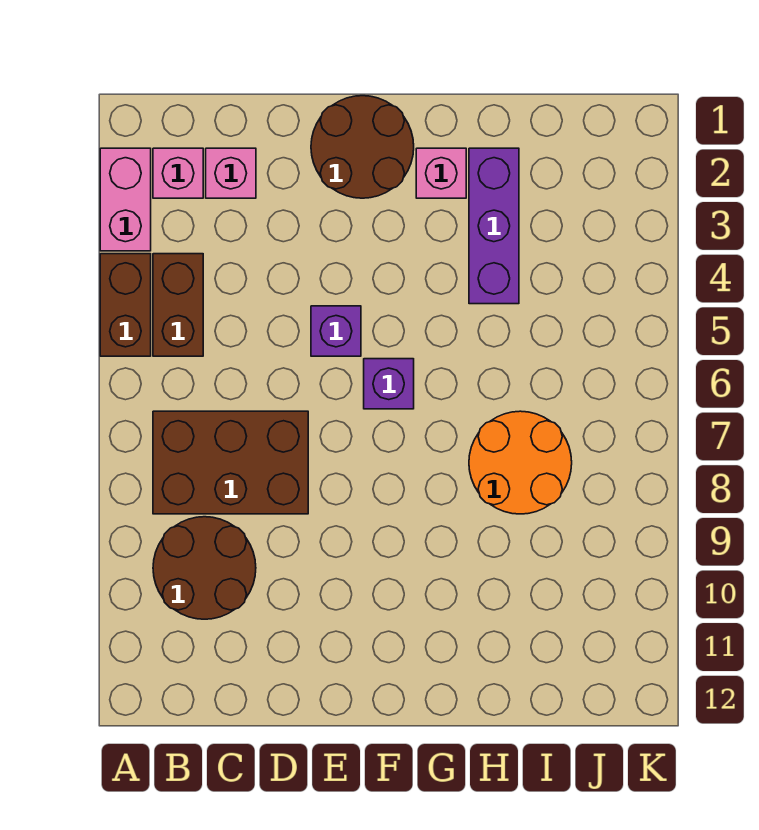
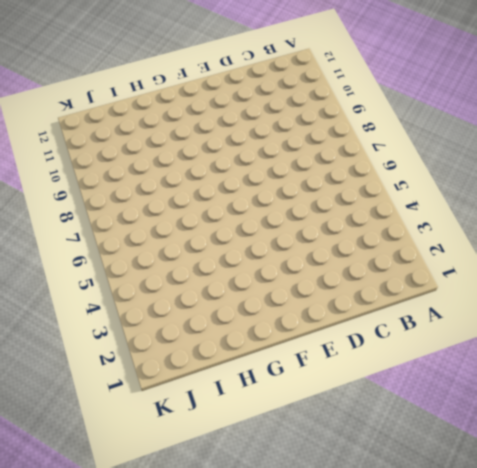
none -> pink brick A2:A3 level 1
none -> brown brick A4:A5 level 1
none -> pink brick B2 level 1

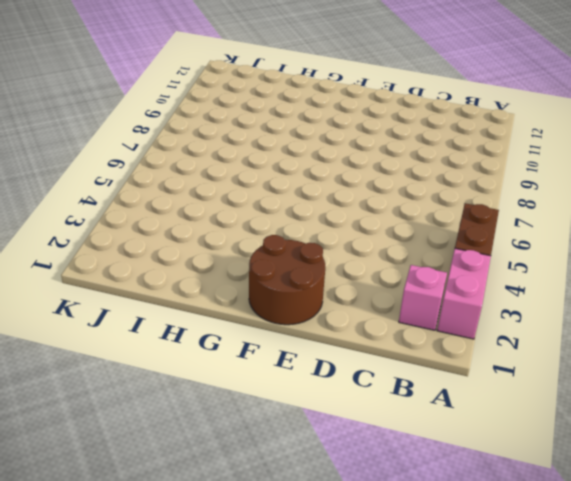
none -> brown brick B4:B5 level 1
none -> brown brick B7:D8 level 1
none -> brown round brick B9:C10 level 1

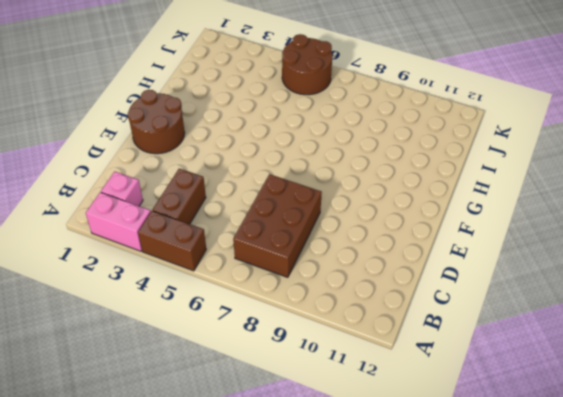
brown brick B4:C4 level 1 -> brown brick B4:B5 level 1
brown round brick J5:K6 level 1 -> brown round brick B9:C10 level 1
none -> pink brick C2 level 1
none -> purple brick E5 level 1
none -> purple brick F6 level 1

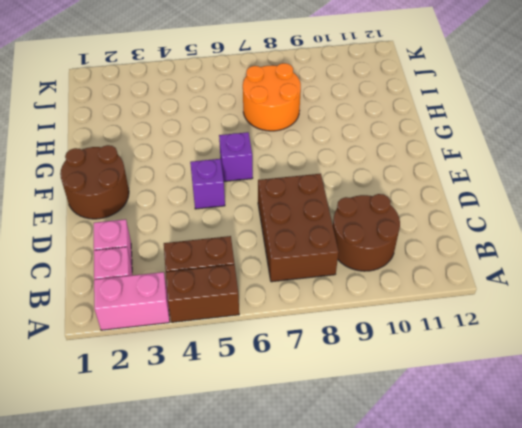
none -> pink brick G2 level 1
none -> purple brick H2:H4 level 1

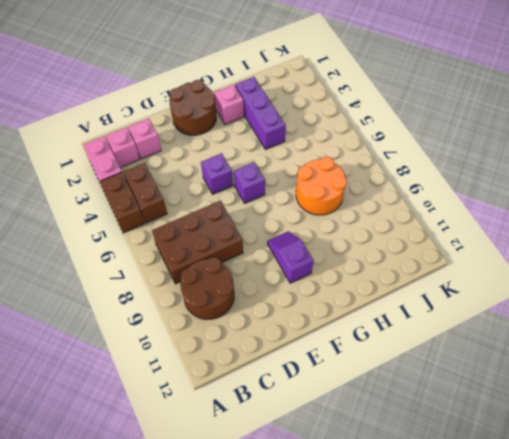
purple slope F9:F10 level 1 top 10 -> none

